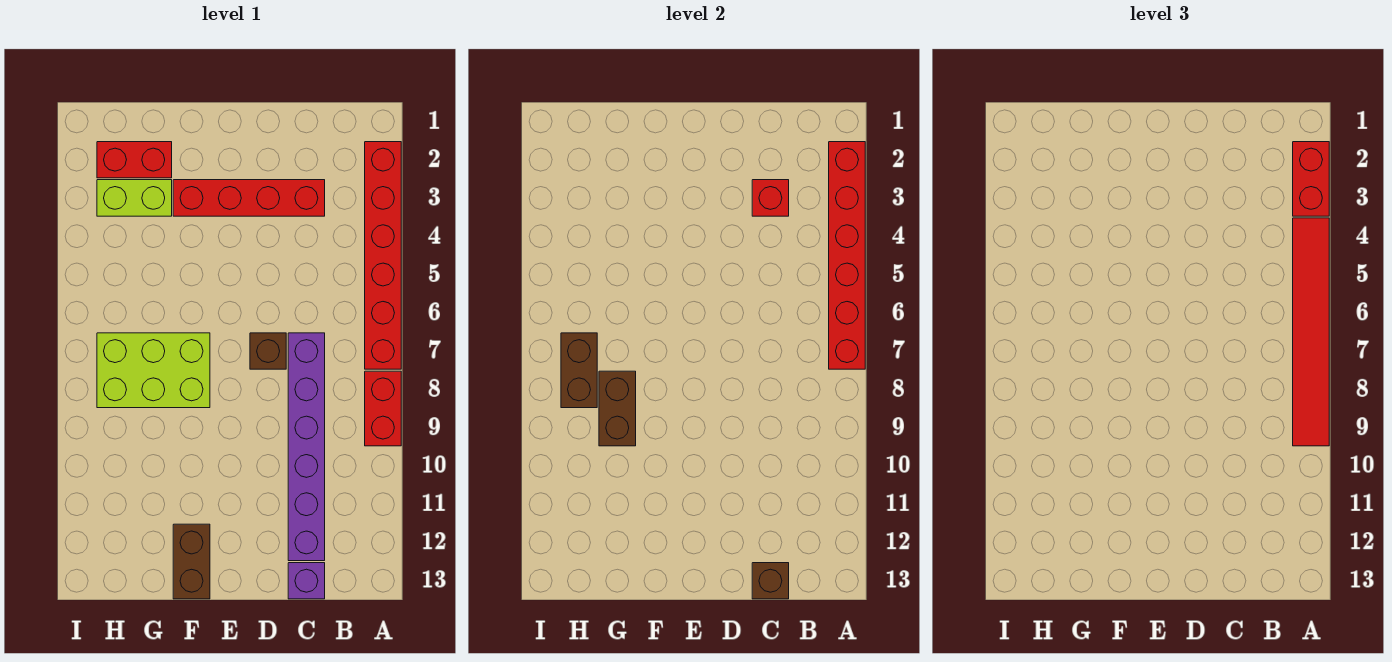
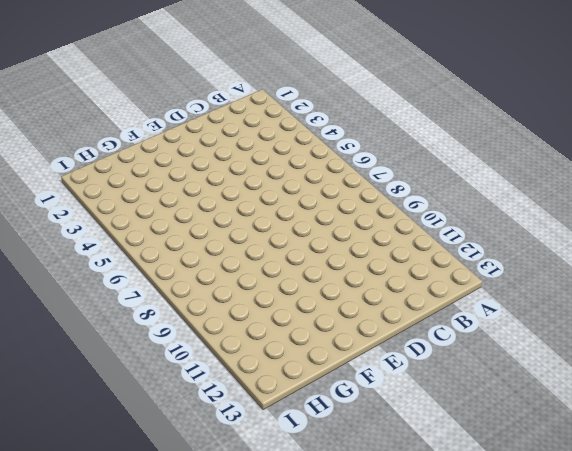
none -> red brick A2:A7 level 1
none -> red brick A8:A9 level 1
none -> red brick C3:F3 level 1

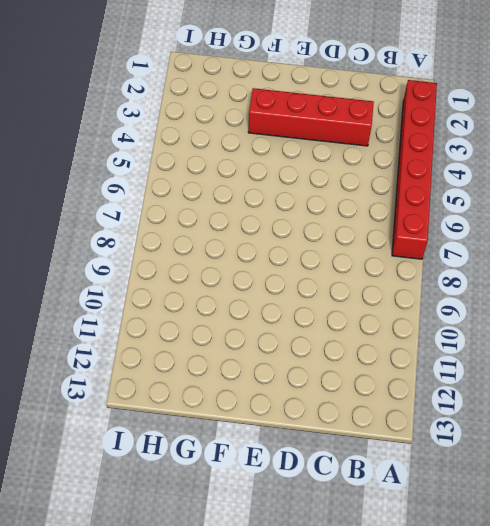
none -> red brick A8:A9 level 1
none -> purple brick C7:C12 level 1
none -> purple brick C13 level 1

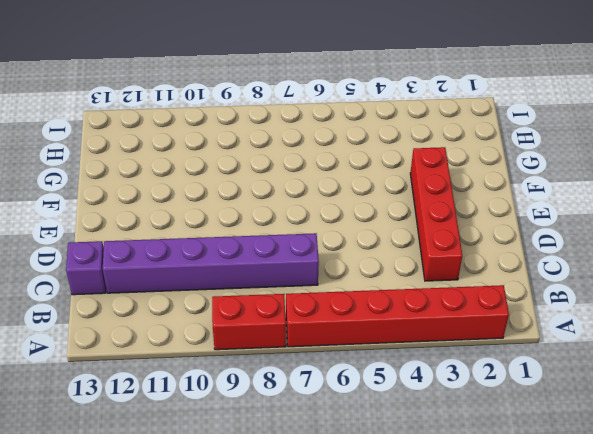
none -> brown brick D7 level 1
none -> lime brick F7:H8 level 1
none -> brown brick F12:F13 level 1

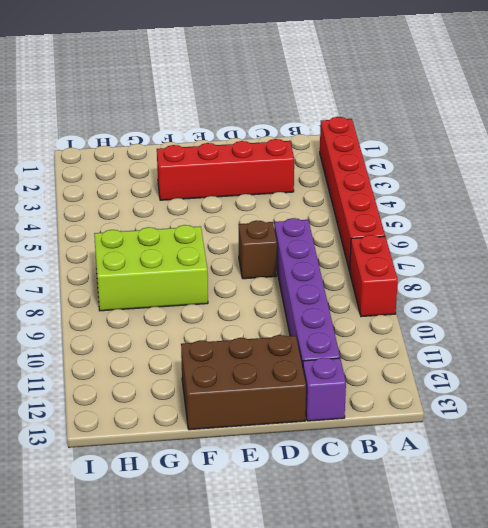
brown brick D12:F13 level 1 -> brown brick F12:F13 level 1
none -> red brick G2:H2 level 1
none -> lime brick G3:H3 level 1
none -> red brick A2:A7 level 2

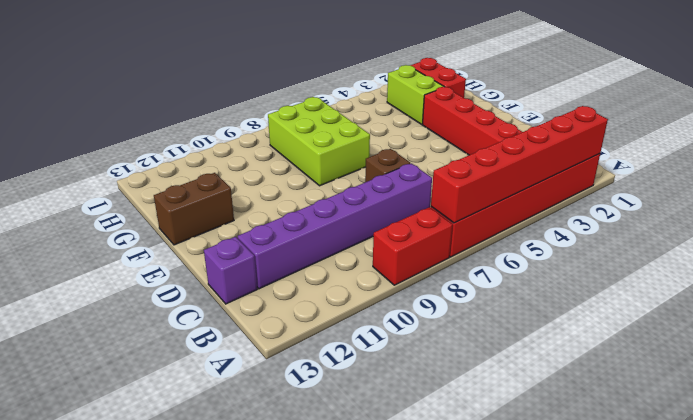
none -> red brick C3 level 2
none -> brown brick C13 level 2
none -> brown brick G8:G9 level 2

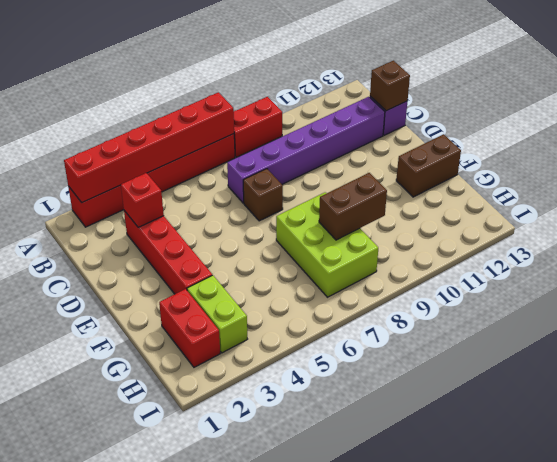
none -> brown brick H7:H8 level 2
none -> red brick A2:A3 level 3
none -> red tile A4:A9 level 3

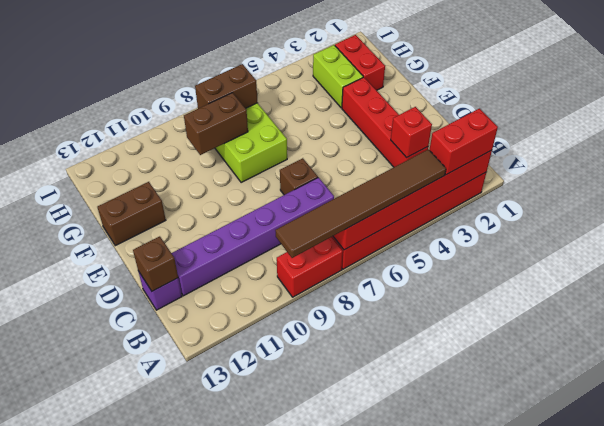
brown tile A4:A9 level 3 -> red tile A4:A9 level 3

